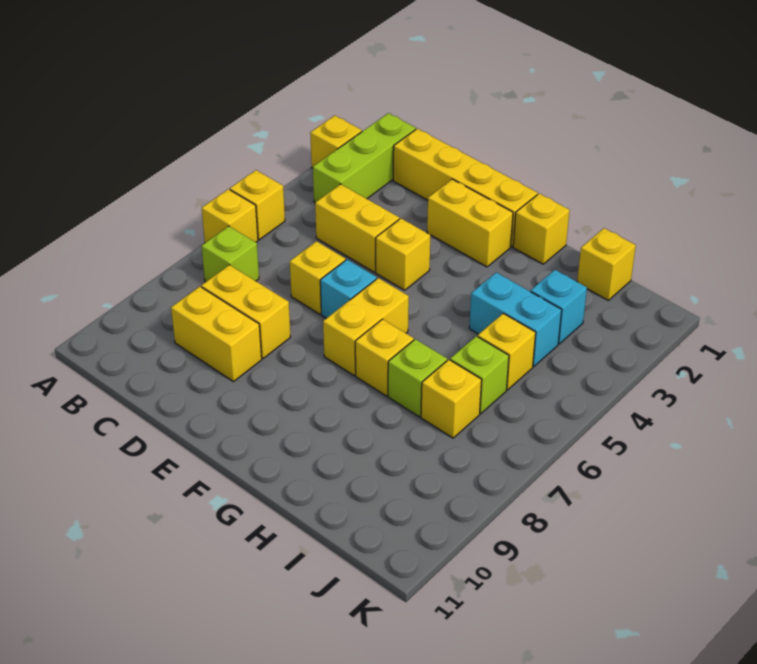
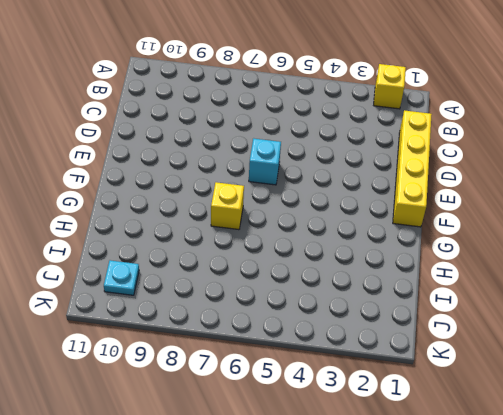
cyan plate J10 level 1 -> none
none -> yellow brick A5 level 1
none -> yellow brick A6 level 1
none -> lime brick B1:B3 level 1

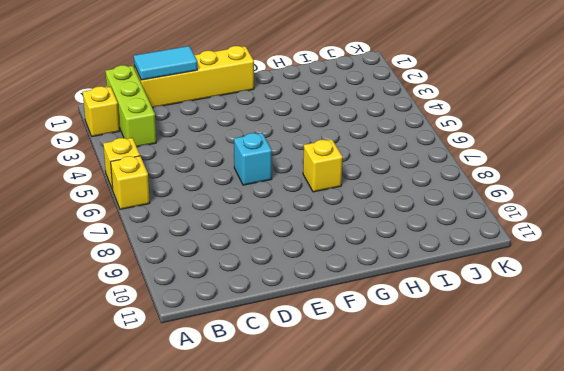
cyan tile C1:D1 level 2 -> none
none -> lime brick B7 level 1
none -> yellow brick C4:D4 level 1
none -> yellow brick C8:D8 level 1

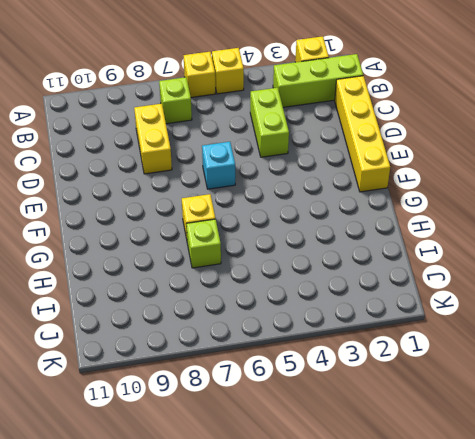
lime brick C4:D4 level 1 -> yellow brick C4:D4 level 1
none -> yellow brick C9:D9 level 1
none -> yellow brick D6 level 1
none -> yellow brick E2:F2 level 1

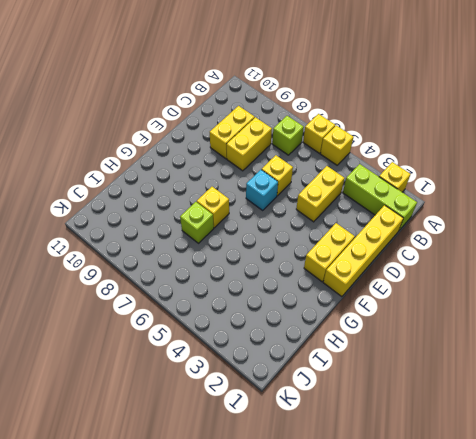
none -> yellow brick E4 level 1
none -> yellow brick F6:F7 level 1
none -> yellow brick G1 level 1

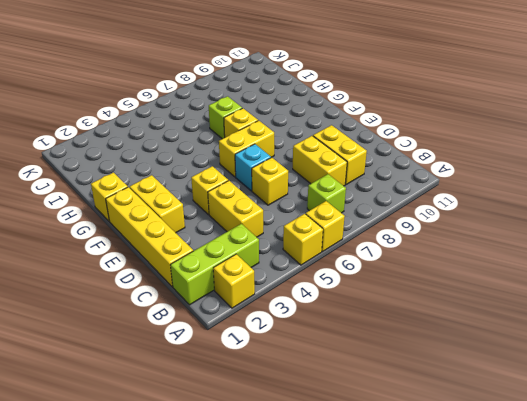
none -> cyan brick H4:I4 level 1
none -> yellow brick I1 level 1
none -> cyan brick I3 level 1

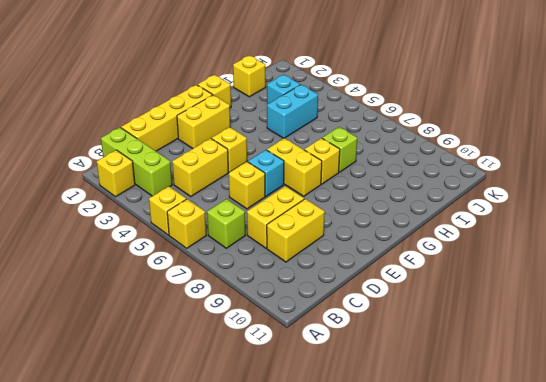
none -> yellow brick I5 level 1
none -> lime brick I6 level 1
none -> yellow brick I7 level 1

